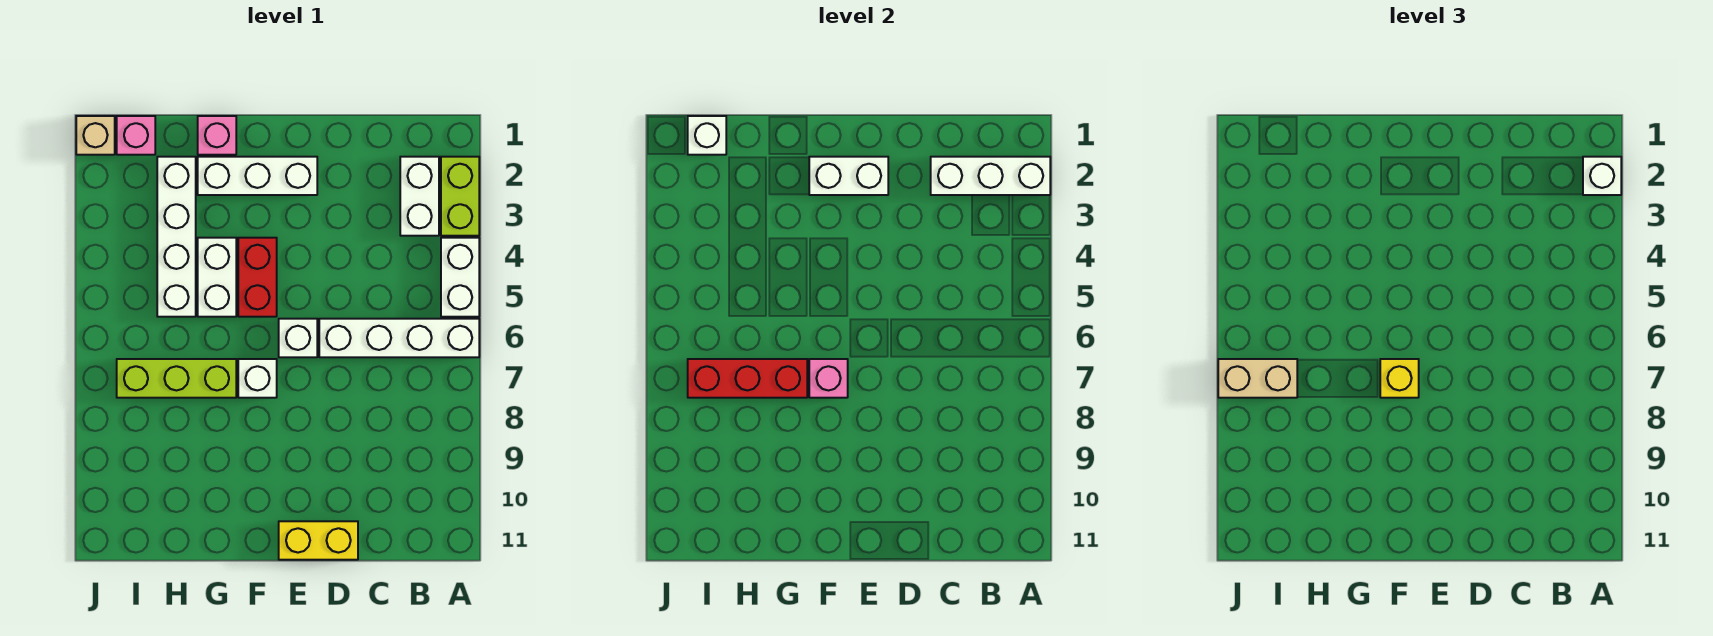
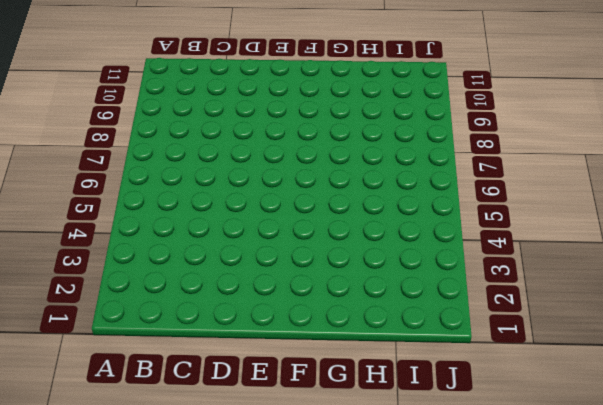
none -> lime brick A2:A3 level 1
none -> white brick A4:A5 level 1
none -> white brick A6:D6 level 1

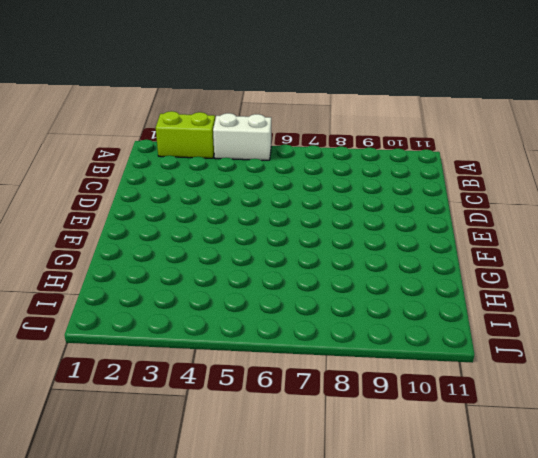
none -> white brick A6:D6 level 1
none -> white brick B2:B3 level 1
none -> yellow brick D11:E11 level 1

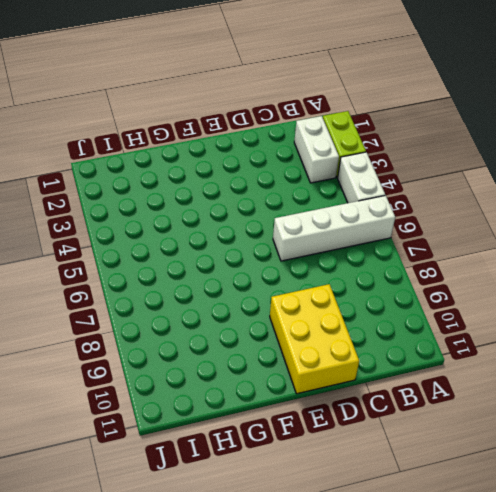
yellow brick D9:E11 level 1 -> yellow brick D11:E11 level 1
none -> white brick E2:G2 level 1
none -> white brick E6 level 1
none -> red brick F4:F5 level 1

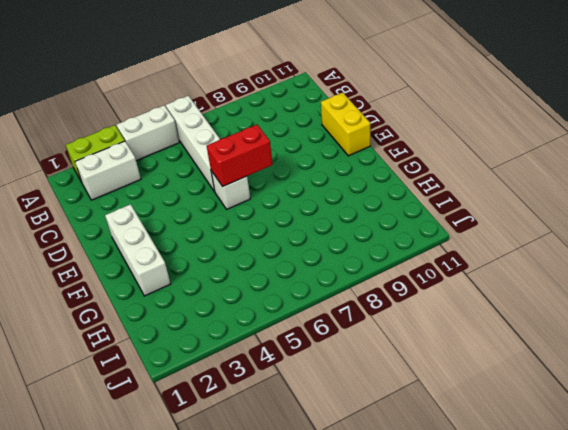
red brick E6:E7 level 2 -> red brick F4:F5 level 1
none -> white brick F7 level 1
none -> pink brick G1 level 1
none -> white brick G4:G5 level 1

